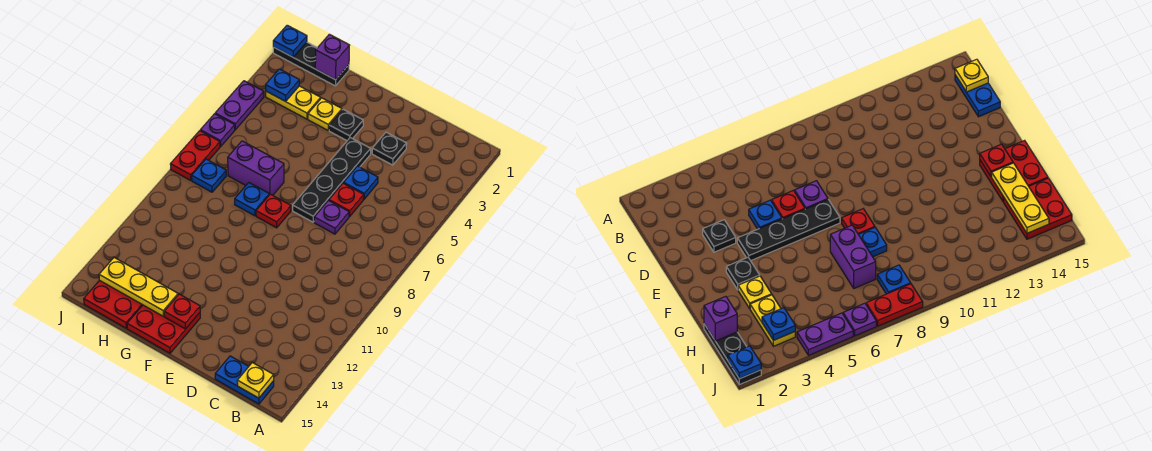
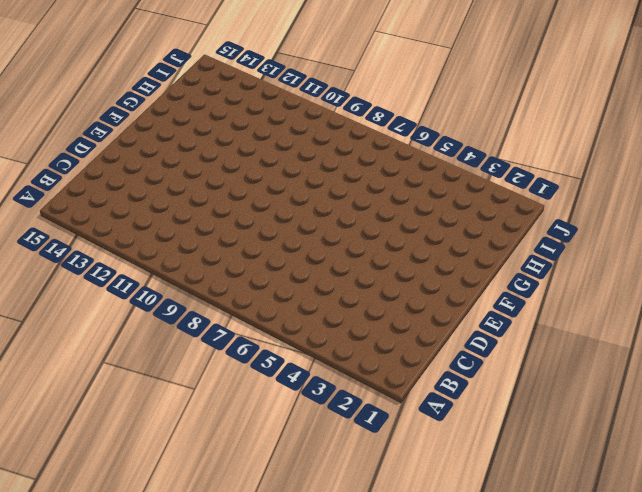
none -> blue plate B15:C15 level 1
none -> black plate D3 level 1
none -> blue plate D5 level 1

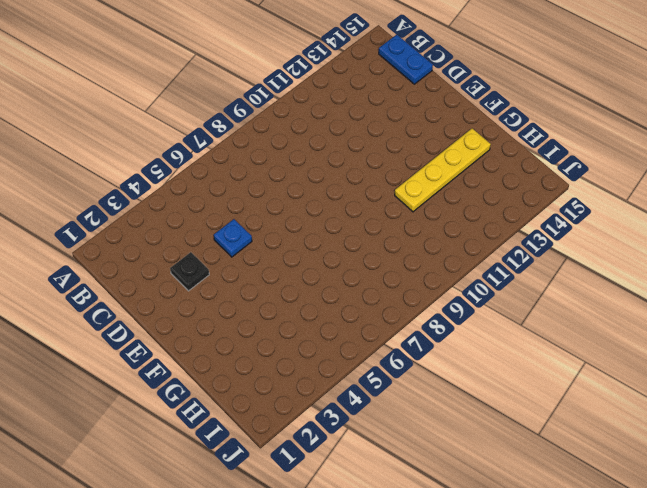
yellow plate G11:G14 level 1 -> red plate F14:G15 level 1
none -> red plate D6 level 1
none -> purple plate D7 level 1
none -> black plate E4:E7 level 1

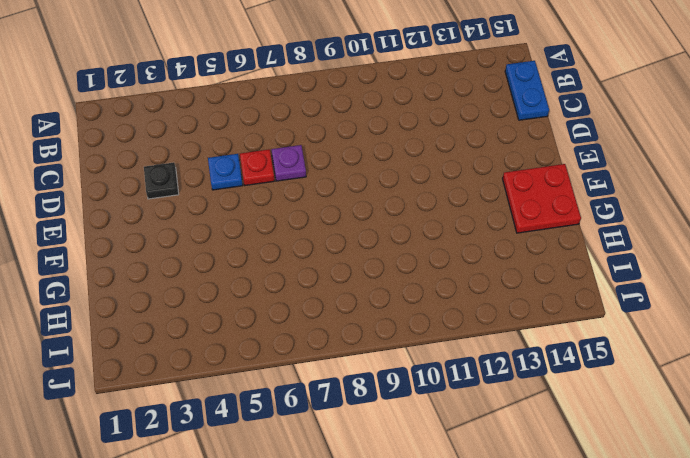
none -> black plate E4:E7 level 1
none -> black plate F3 level 1
none -> red plate F8 level 1

